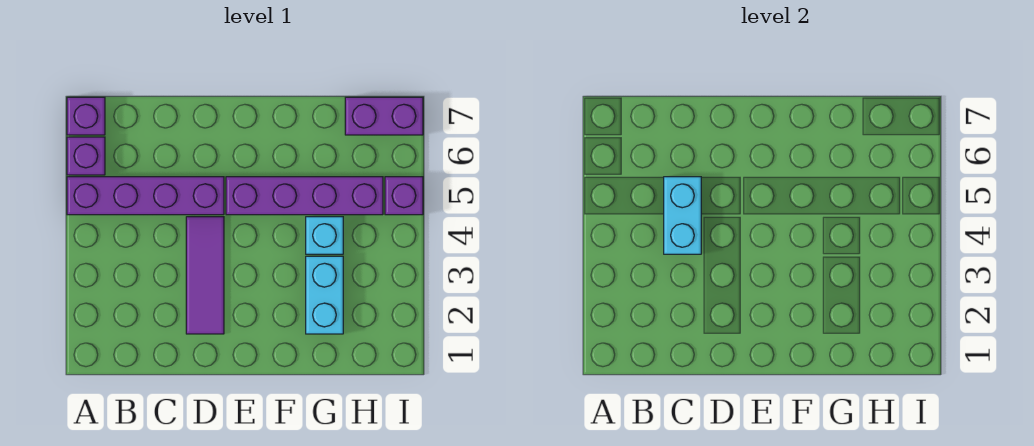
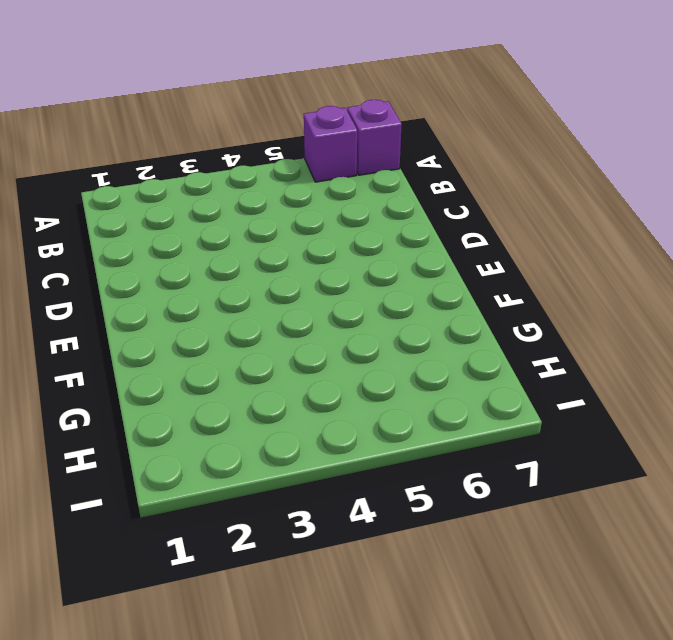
none -> purple brick A5:D5 level 1
none -> purple tile D2:D4 level 1

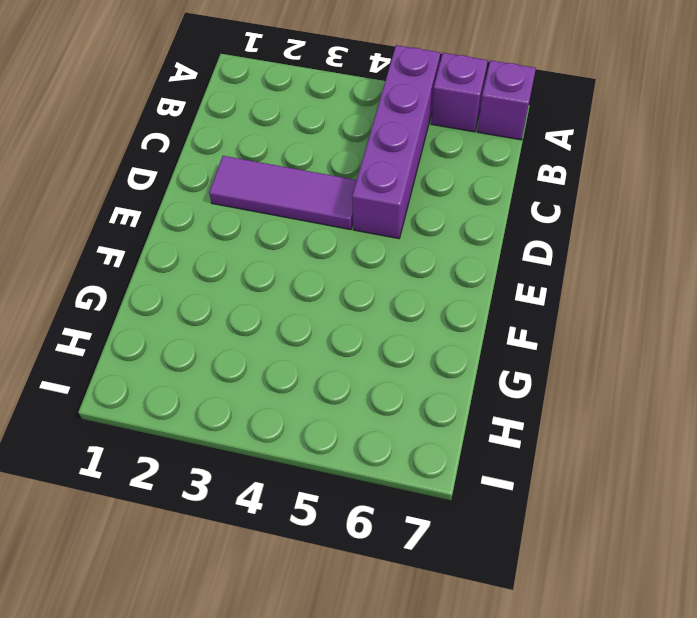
none -> purple brick E5:H5 level 1
none -> cyan brick G2:G3 level 1

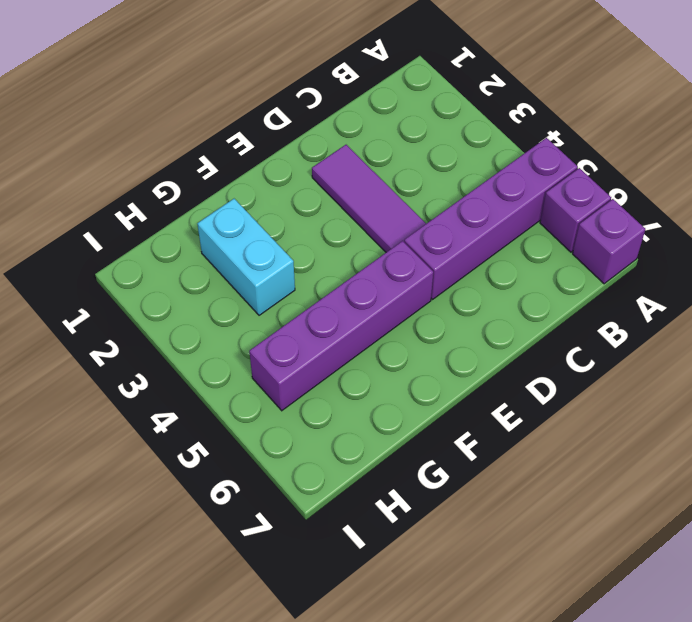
none -> cyan brick G4 level 1
none -> purple brick H7:I7 level 1

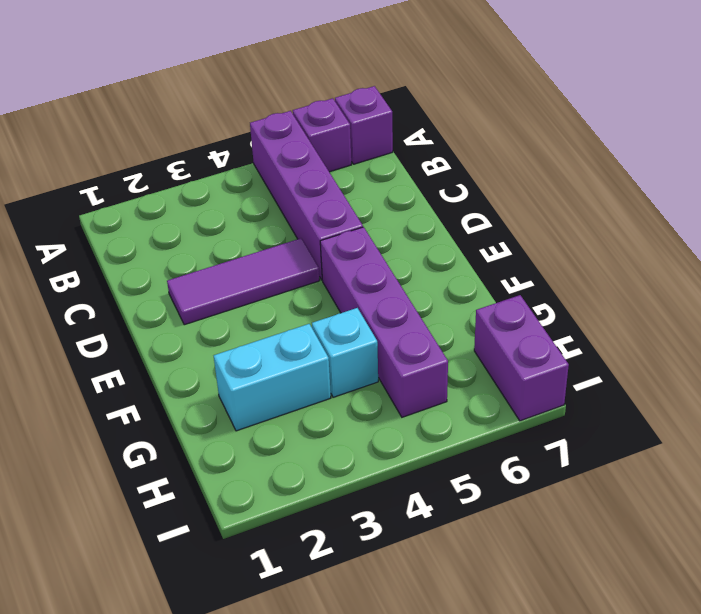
none -> purple brick I5 level 1
none -> cyan brick C4:C5 level 2

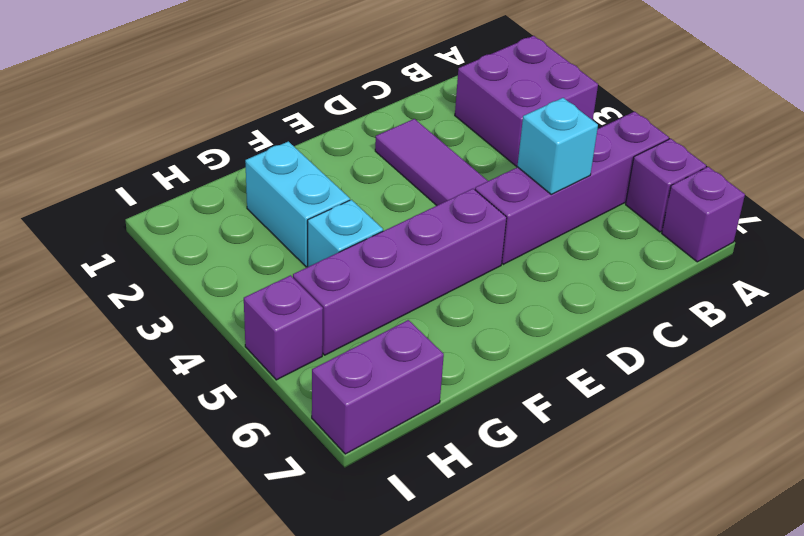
purple brick A2:B3 level 1 -> none
cyan brick C5 level 2 -> cyan brick C4:C5 level 2

